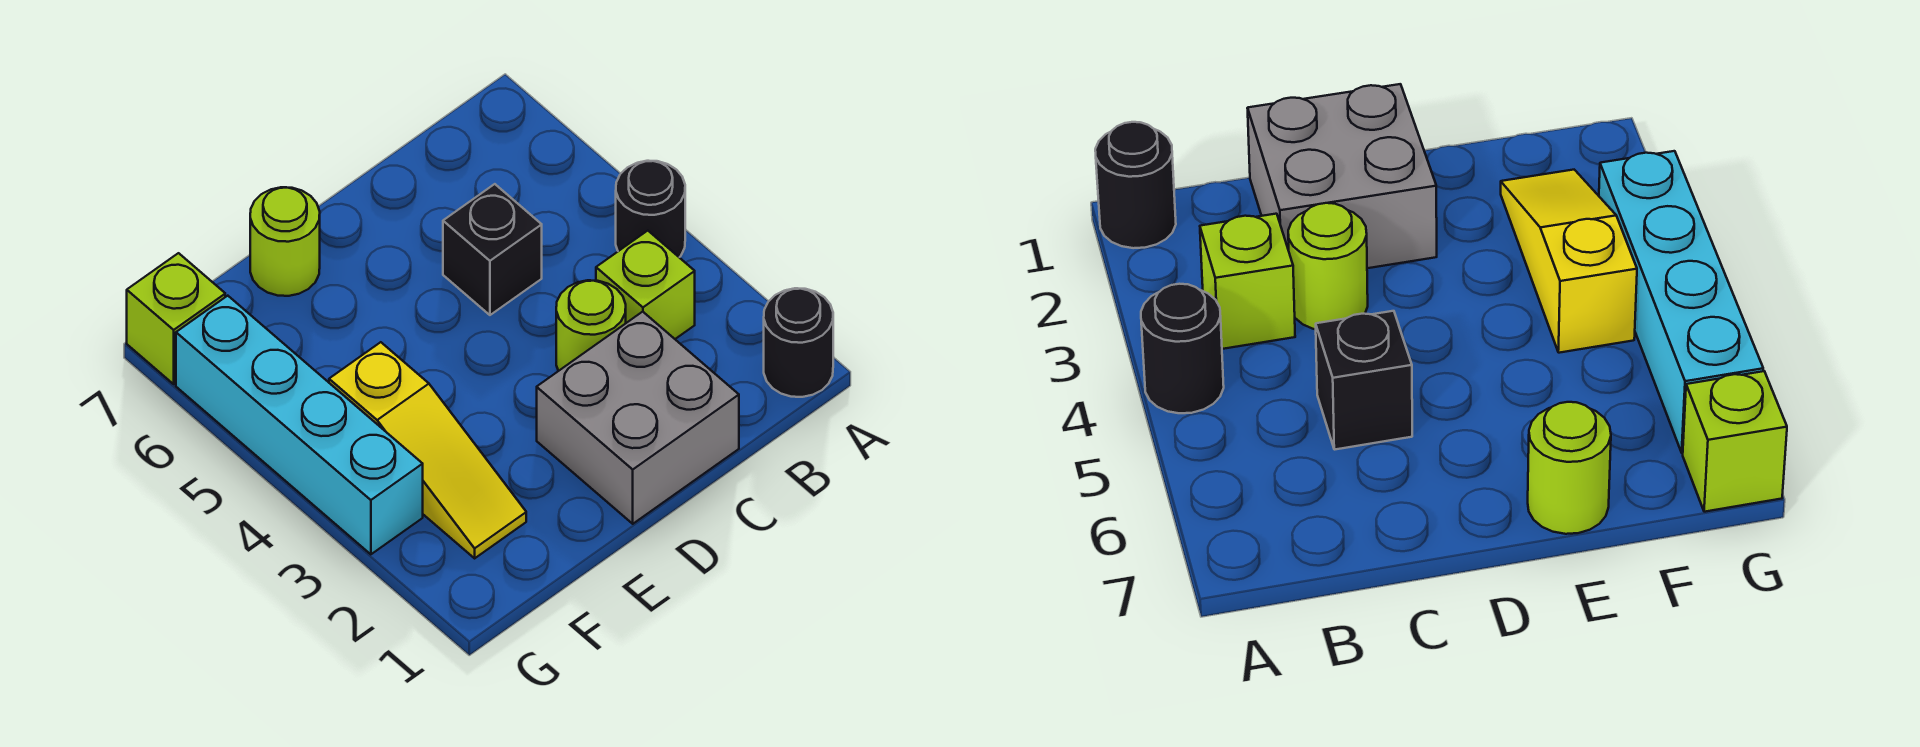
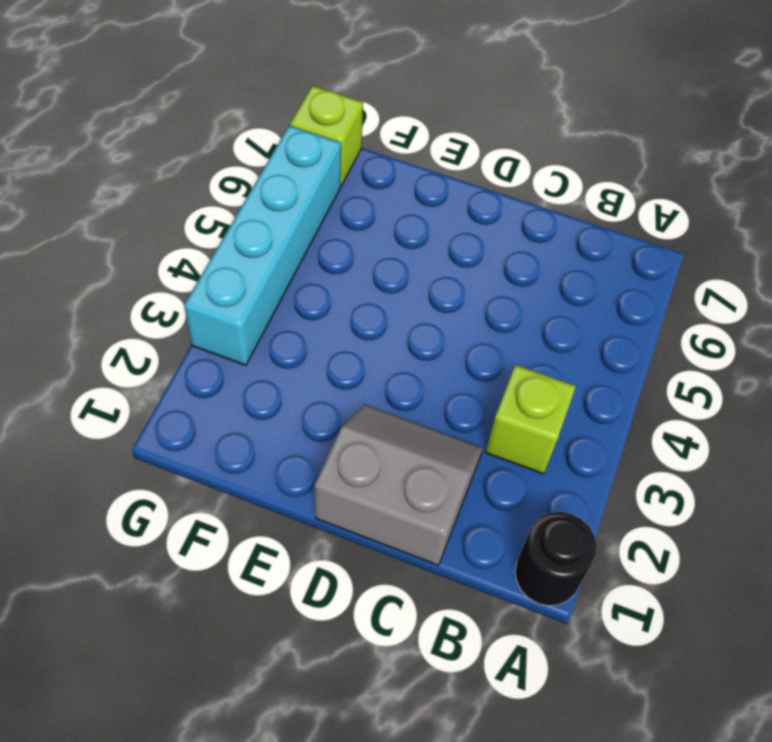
grey slope C1:D2 level 1 top 1 -> grey brick C1:D2 level 1
none -> black round brick A4 level 1
none -> lime round brick C3 level 1

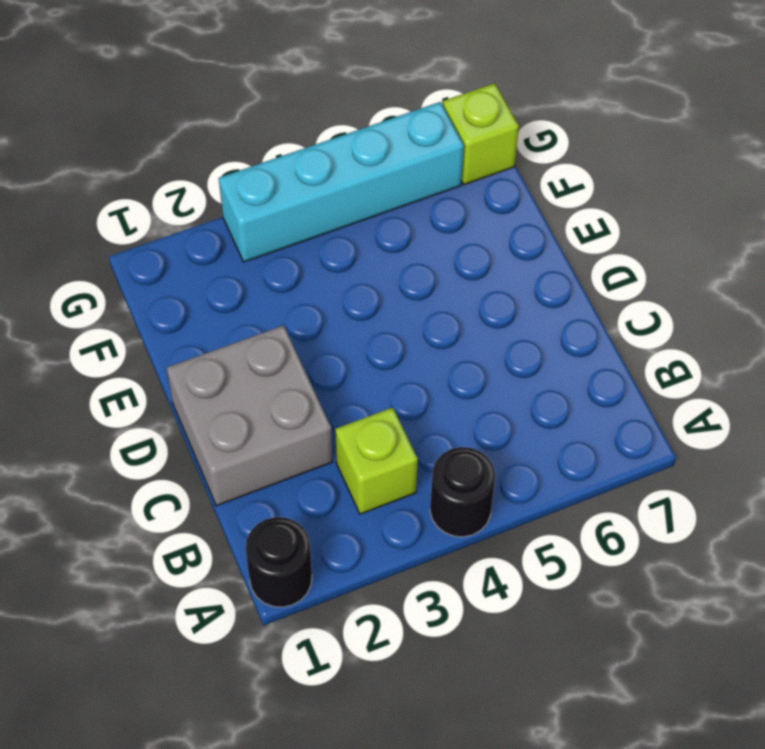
none -> lime round brick C3 level 1
none -> black brick C5 level 1

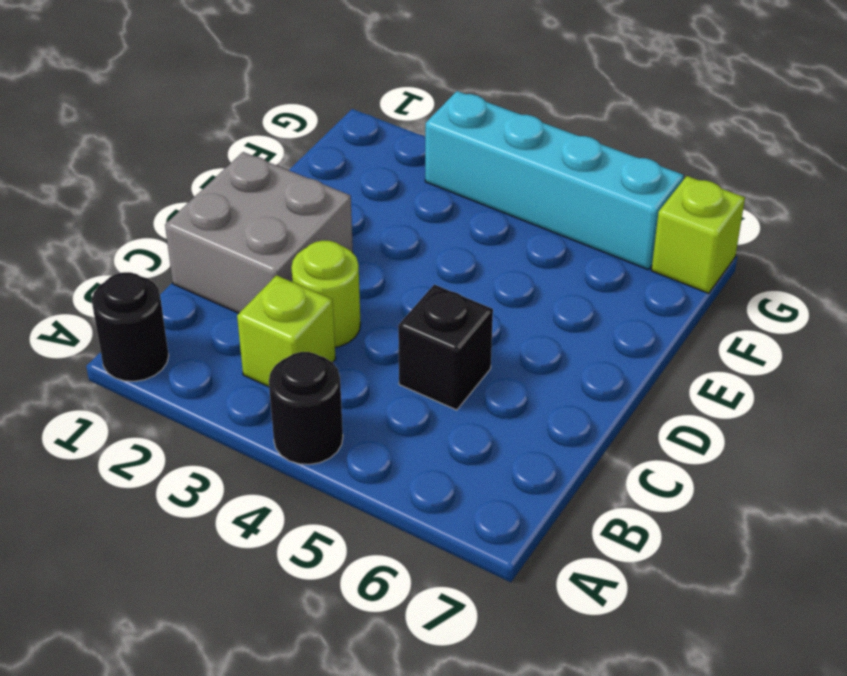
none -> lime round brick E7 level 1
none -> yellow slope F2:F4 level 1 top 4

